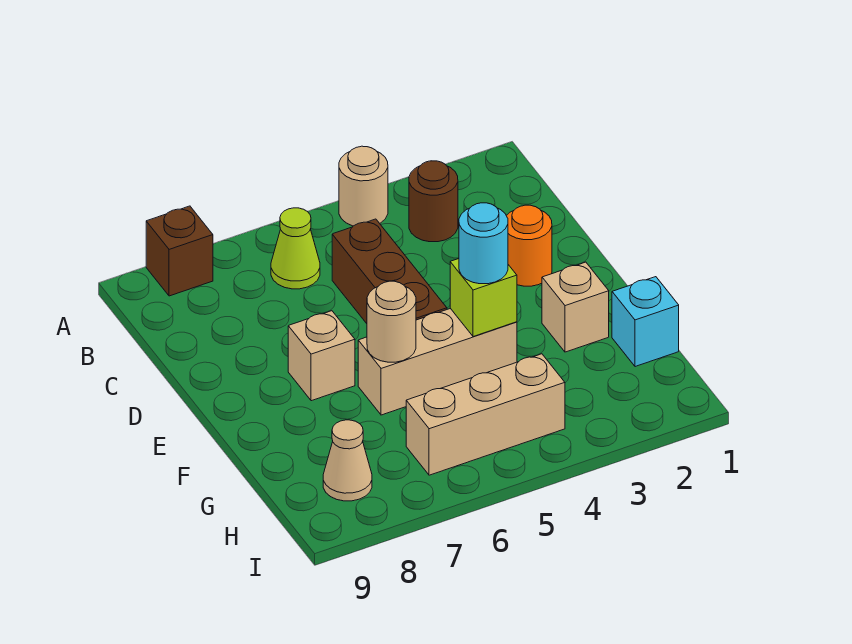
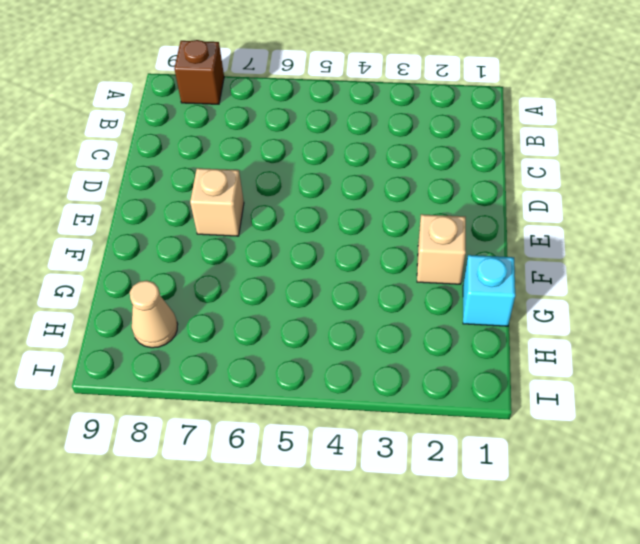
none -> tan round brick A4 level 1
none -> brown round brick B3 level 1
none -> lime cone B6 level 1

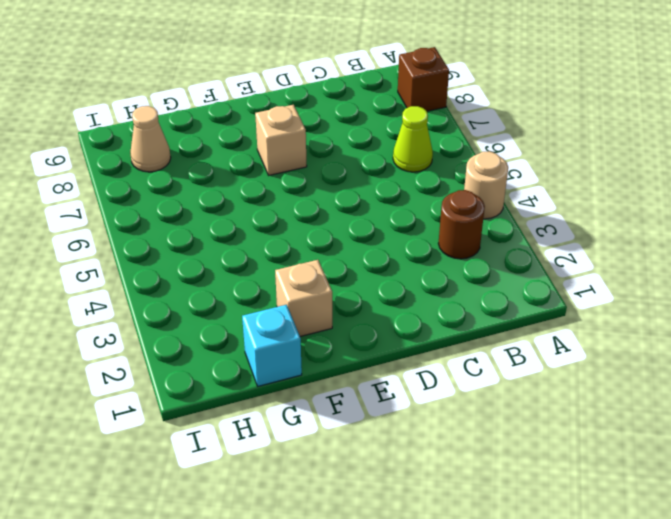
none -> brown brick C5:E5 level 1
none -> orange round brick D2 level 1
none -> tan brick F4:F6 level 1

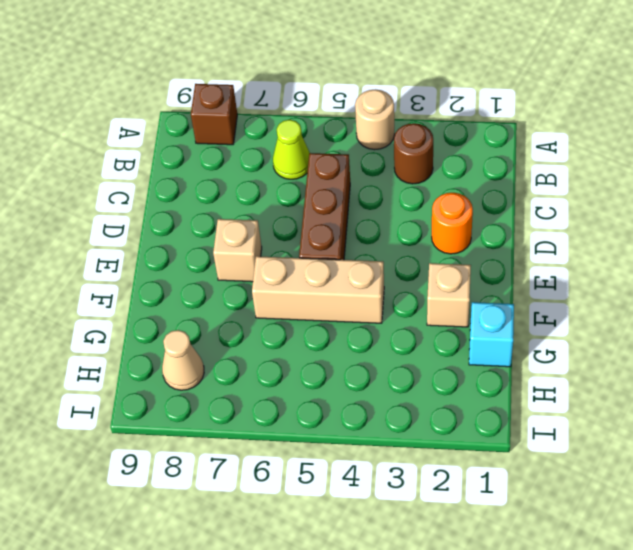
none -> tan brick H4:H6 level 1
none -> lime brick F4 level 2
none -> tan round brick F6 level 2

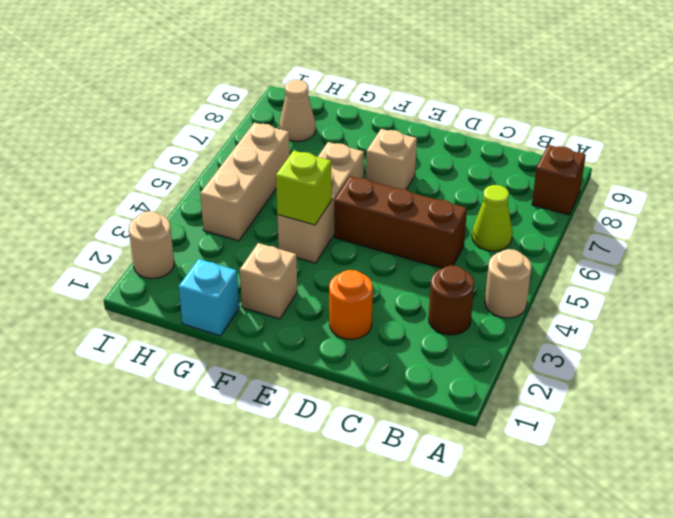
tan round brick I2 level 1 -> tan round brick F6 level 2
none -> cyan round brick F4 level 3

